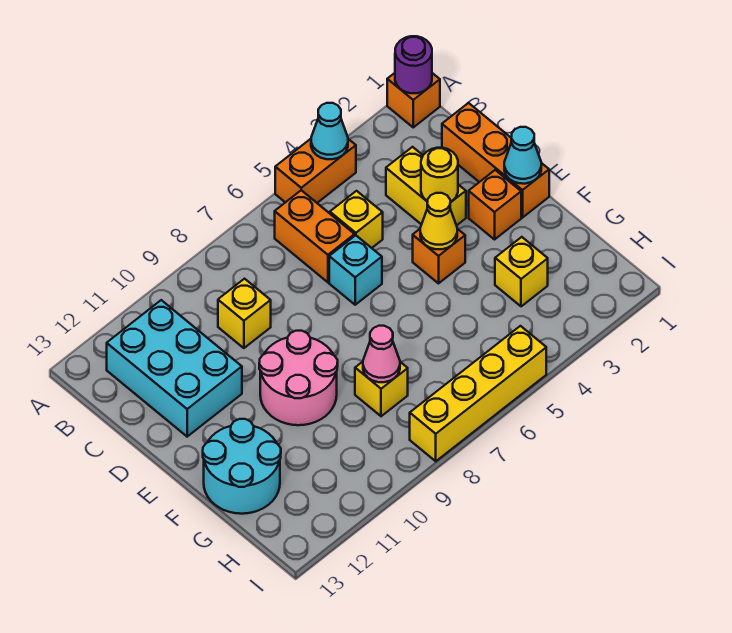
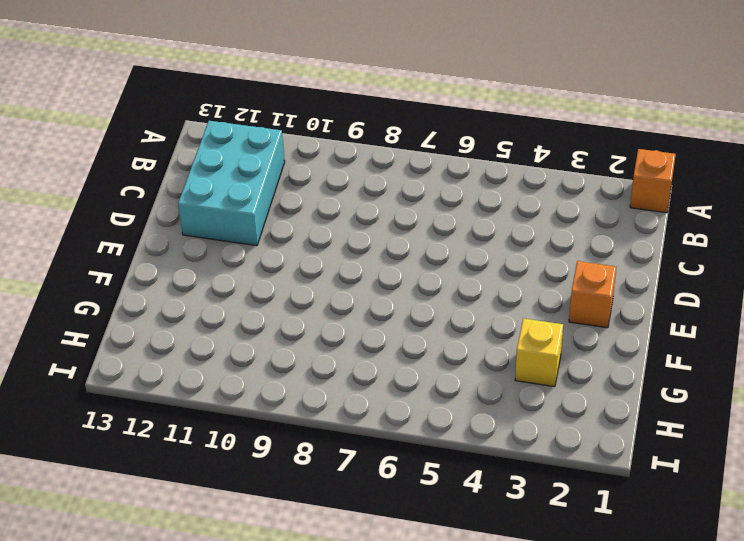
none -> orange brick A4:A5 level 1
none -> orange brick B6:C6 level 1
none -> orange brick C1:E1 level 1

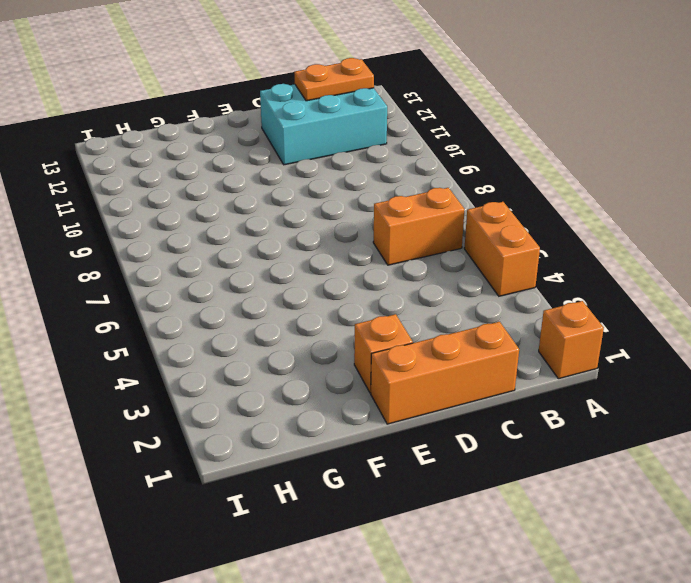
orange plate B12:C12 level 2 -> none
none -> yellow brick C3:D3 level 1
none -> yellow brick C5 level 1
none -> yellow brick C9 level 1

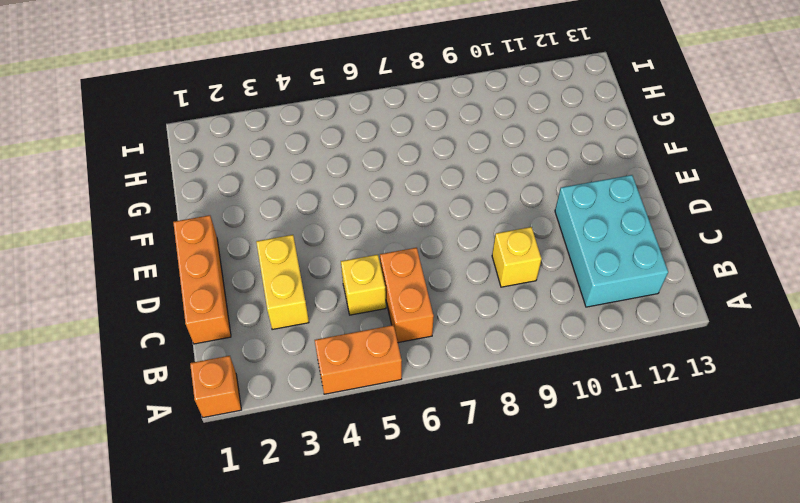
none -> cyan brick D6 level 1
none -> orange brick E2 level 1
none -> orange brick E4 level 1

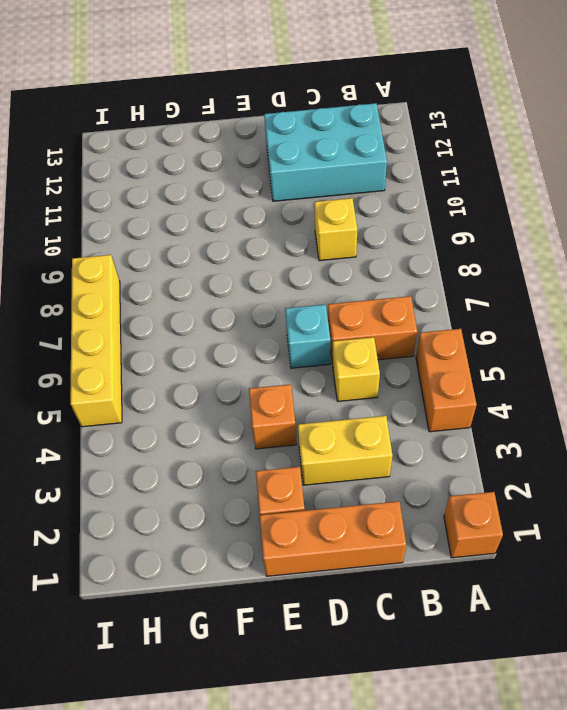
none -> pink round brick E9:F10 level 1
none -> cyan round brick F12:G13 level 1
none -> yellow brick G3 level 1

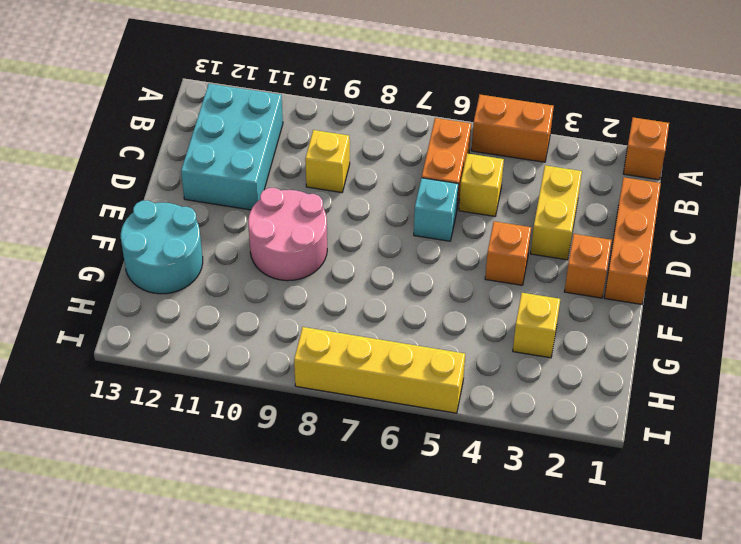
none -> yellow brick G8 level 1
none -> purple round brick A1 level 2
none -> cyan cone A4 level 2

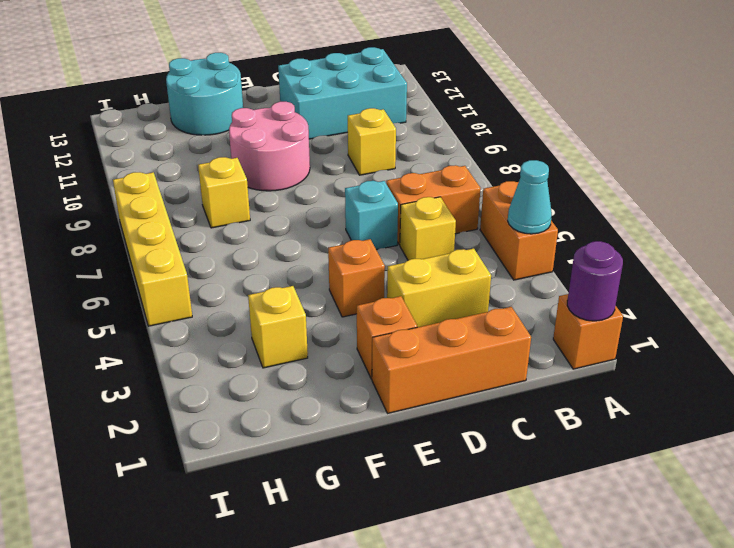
none -> yellow round brick D3 level 2
none -> cyan cone E1 level 2
none -> yellow cone E4 level 2

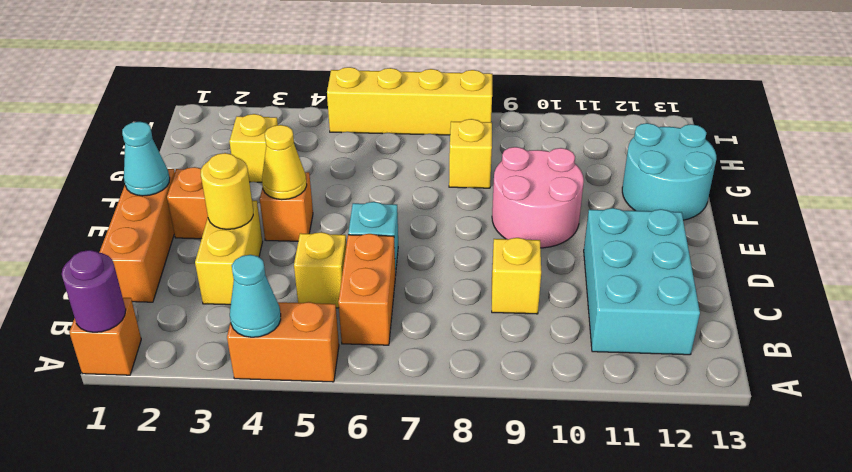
none -> pink cone G8 level 2

